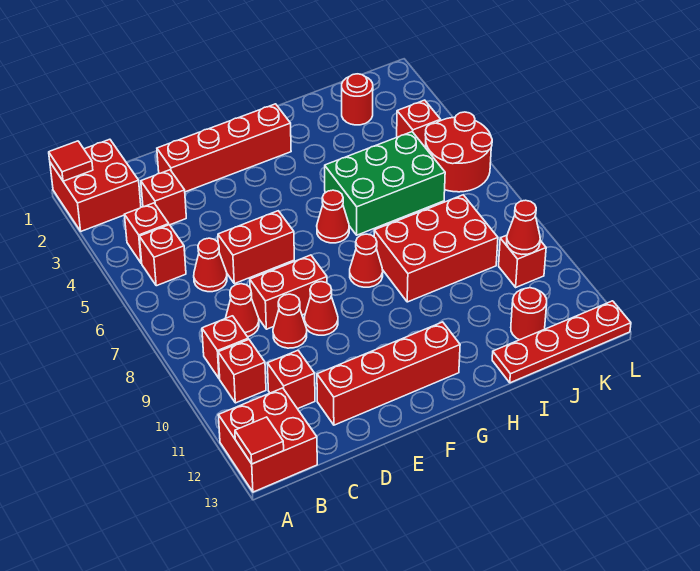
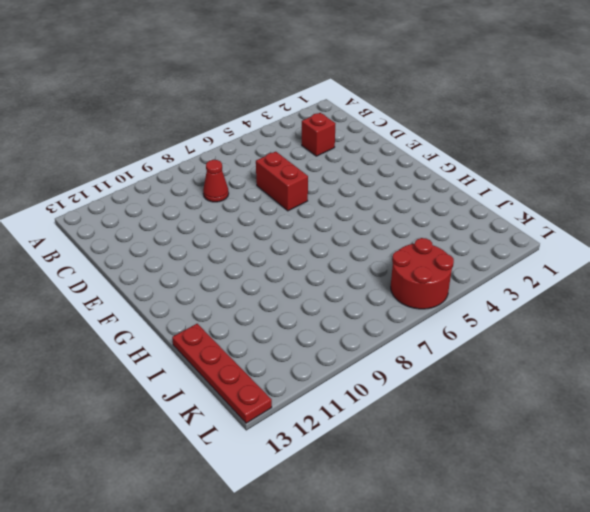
none -> red brick A1:B2 level 1
none -> red brick A12:B13 level 1
none -> red brick B4 level 1

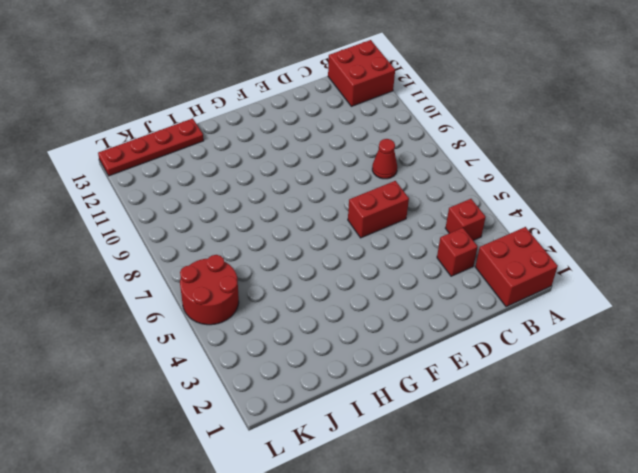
none -> red brick B5 level 1
none -> red brick B9 level 1
none -> red brick B10 level 1

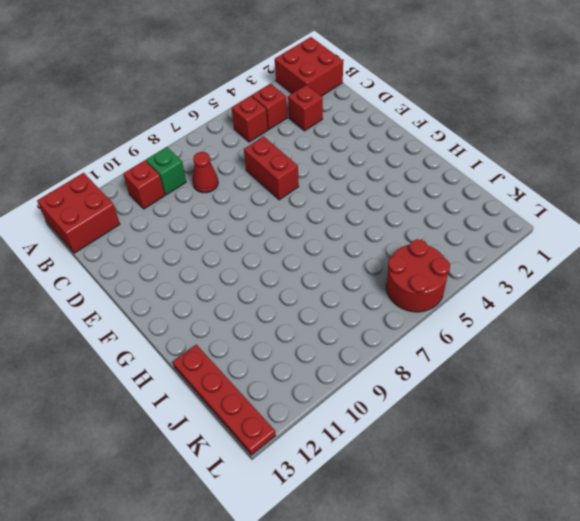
green brick B9 level 1 -> red brick B9 level 1
none -> red cone C6 level 1
none -> red brick C11 level 1
none -> red brick D2:G2 level 1

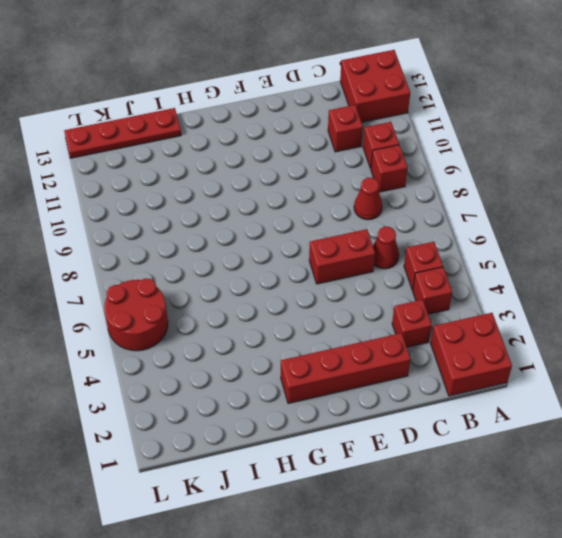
none -> red brick D8:E8 level 1
none -> red cone D9 level 1
none -> red brick D12:G12 level 1

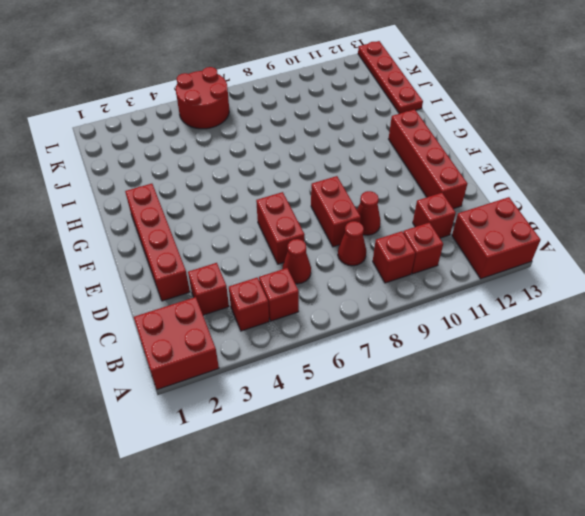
none -> red cone E9 level 1
none -> red cone G6 level 1
none -> red cone G8 level 1

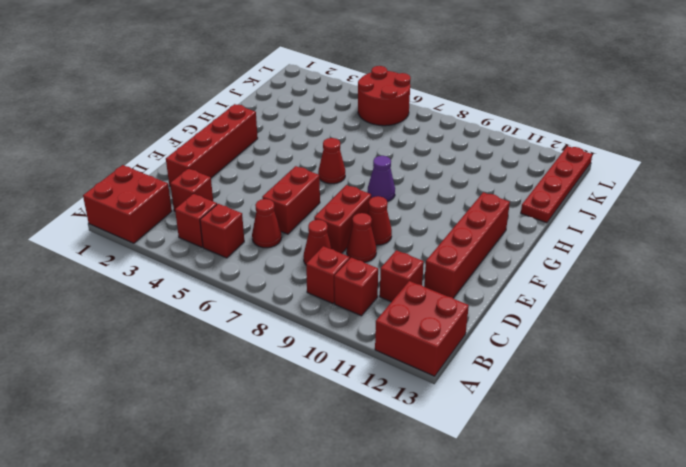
purple cone G8 level 1 -> red cone G8 level 1
none -> green brick H5:J6 level 1
none -> red brick H8:J9 level 1
none -> red round brick J2 level 1

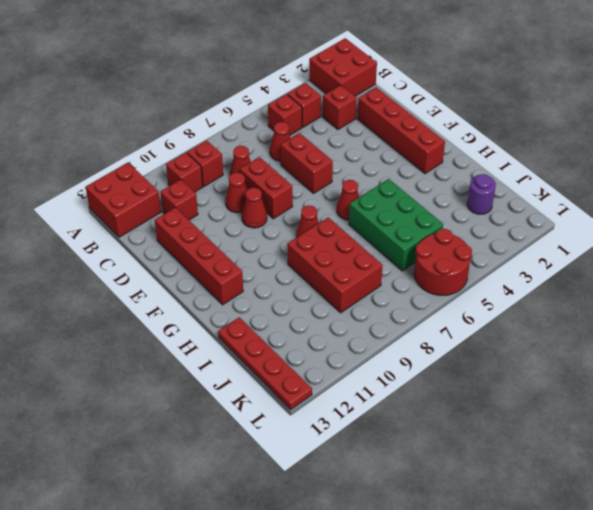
purple round brick J2 level 1 -> red round brick J2 level 1
none -> red round brick J12 level 1
none -> red brick K4 level 1
none -> red brick K10 level 1

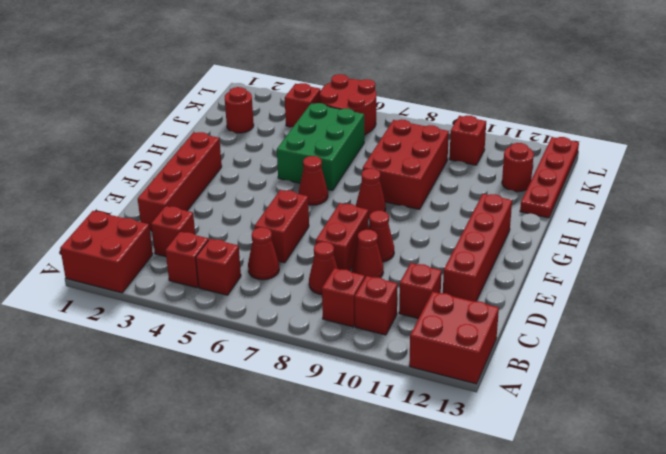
none -> red tile A1 level 2
none -> red tile A13 level 2
none -> red cone K10 level 2

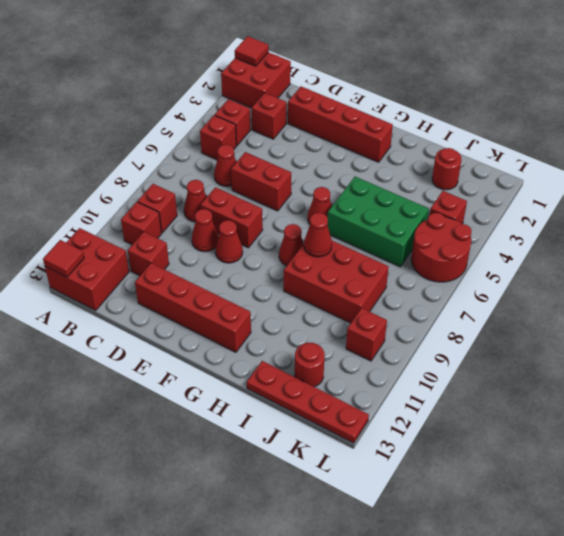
red cone H8 level 2 -> red cone K10 level 2

